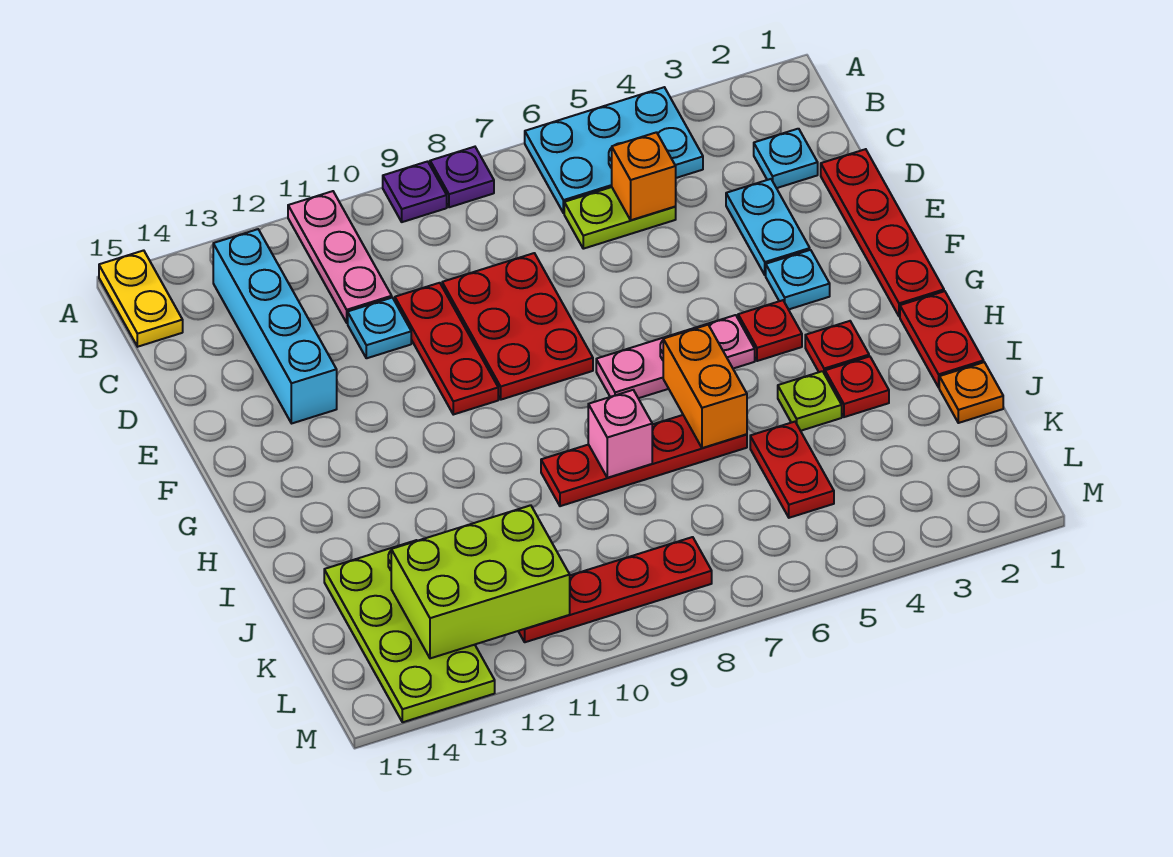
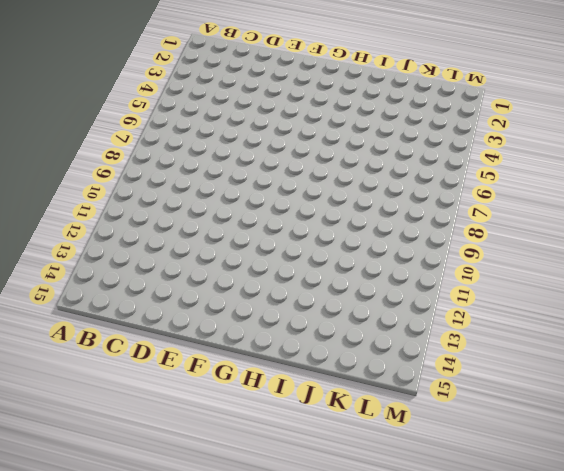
none -> cyan plate A4:B6 level 1
none -> purple plate A8 level 1
none -> purple plate A9 level 1

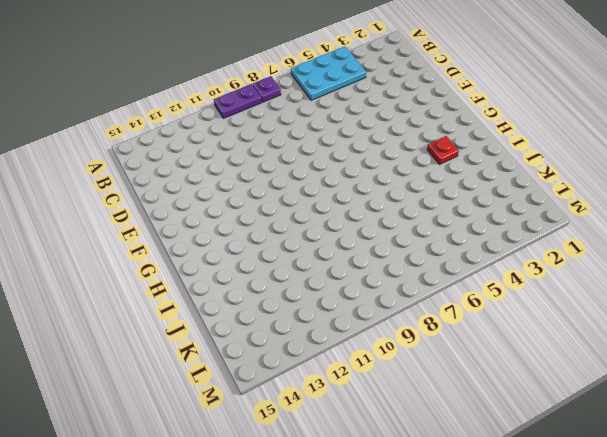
purple plate A9:A10 level 1 -> purple plate A9 level 1
none -> pink plate A11:C11 level 1
none -> yellow plate A15:B15 level 1
none -> cyan brick B13:E13 level 1

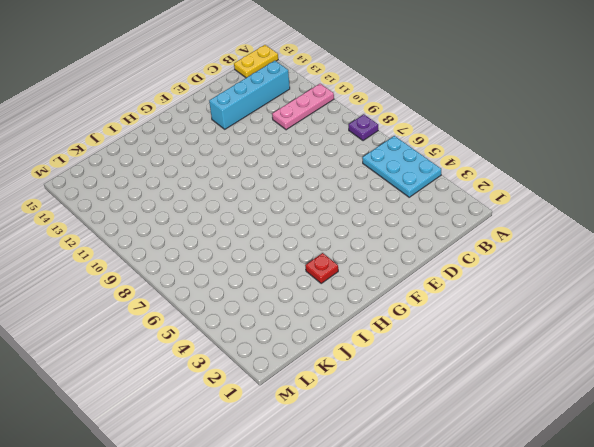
none -> purple plate A9 level 1
none -> cyan plate C2 level 1
none -> lime plate C5:C6 level 1

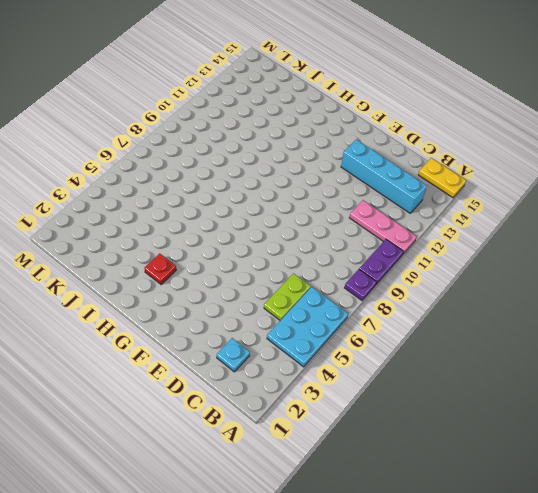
purple plate A9:A10 level 1 -> purple plate A9 level 1
none -> red plate D1:G1 level 1
none -> cyan plate D3:E3 level 1
none -> red plate D8:F9 level 1

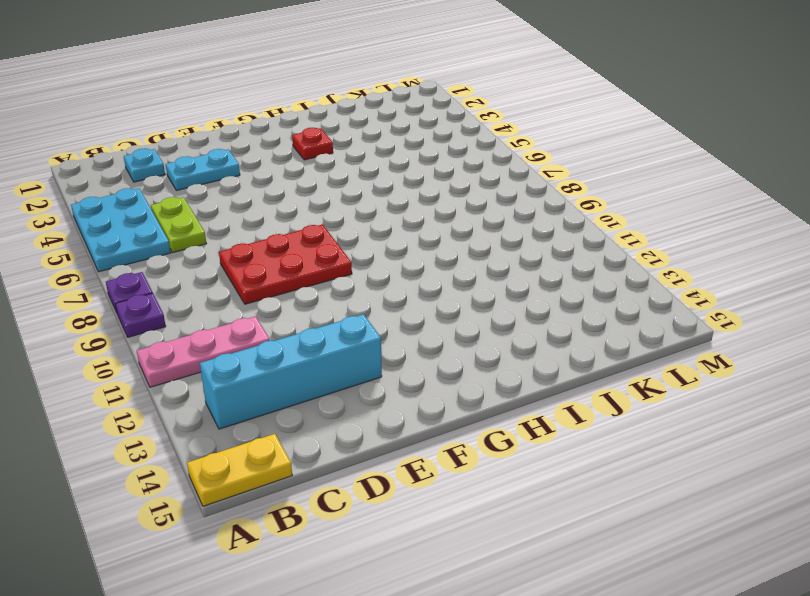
none -> red plate D1:G1 level 1
none -> red plate D10:F10 level 1
none -> cyan plate D11 level 1

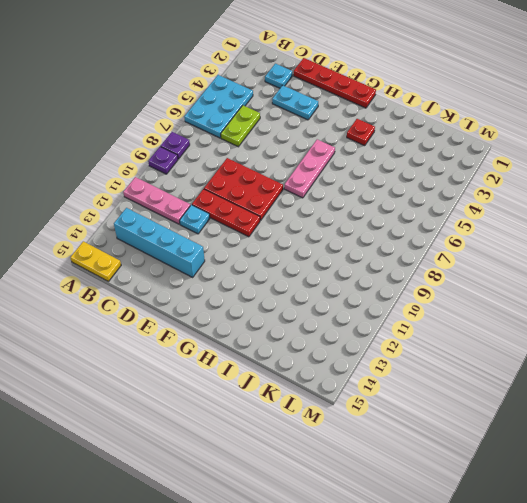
none -> cyan plate F3 level 1
none -> red plate G4 level 1
none -> red plate H1:I1 level 1

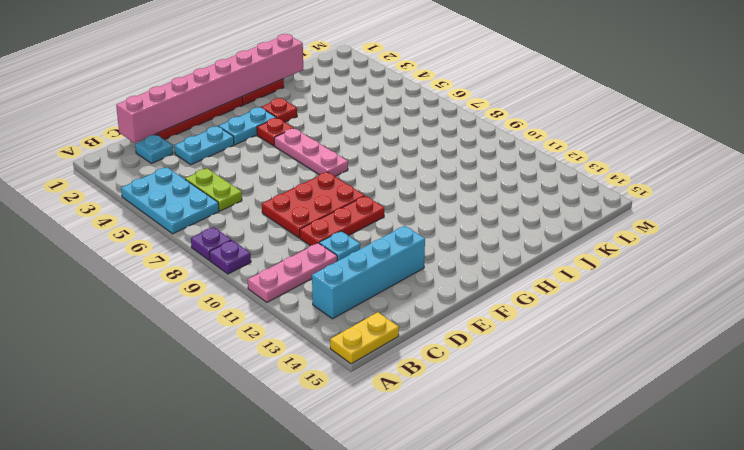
pink brick C1:J1 level 2 -> none
cyan plate F3:G3 level 1 -> cyan plate F3 level 1
none -> red plate I3 level 1
none -> lime plate I4 level 1
none -> red plate I6:I9 level 1

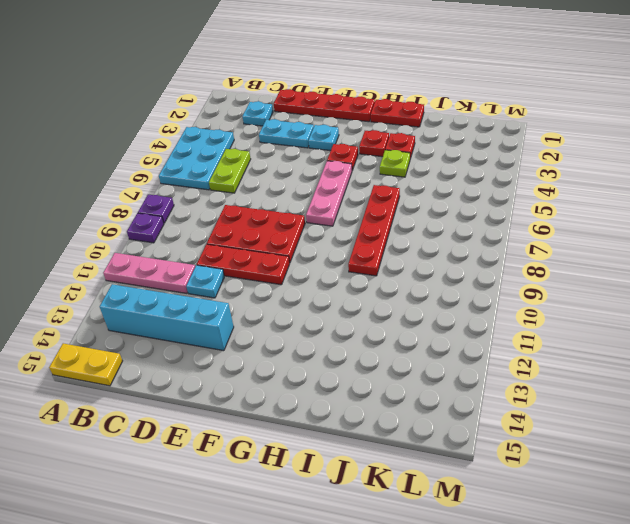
none -> orange plate J1 level 1
none -> red plate J5:K5 level 1
none -> lime plate J13:M14 level 1

